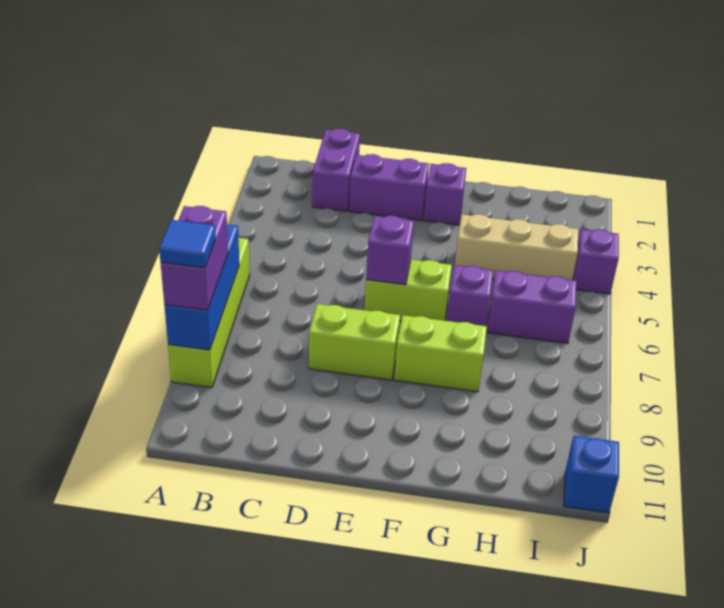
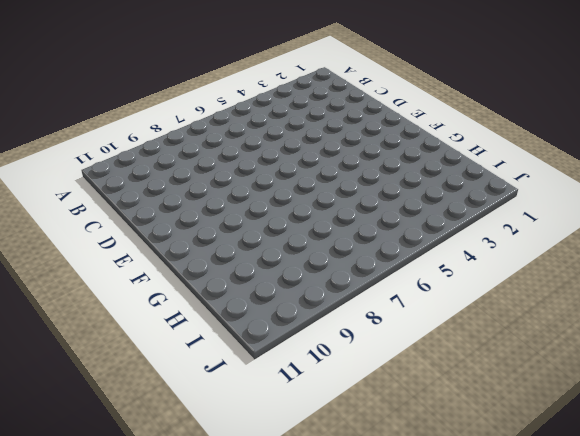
none -> lime brick A6:A9 level 1
none -> purple brick C1:C2 level 1
none -> purple brick D2:E2 level 1

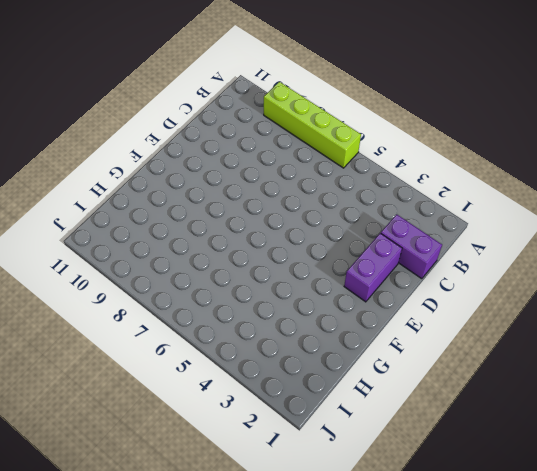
none -> lime brick D8:E8 level 1
none -> lime brick E6:F6 level 1
none -> purple brick F2 level 1

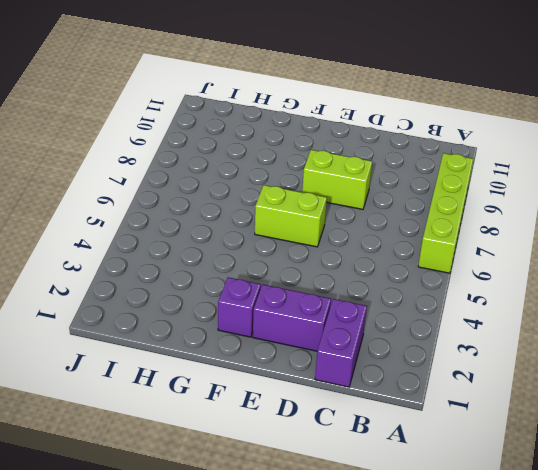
none -> lime brick F8:G8 level 1
none -> tan brick G4:I4 level 1
none -> purple brick G6 level 1

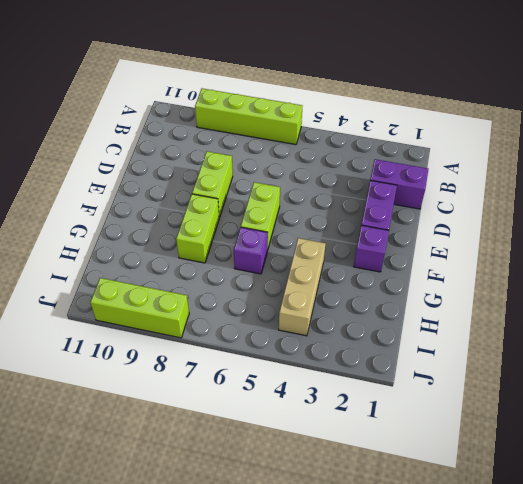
lime brick J8:J10 level 1 -> none
none -> purple brick H6:I6 level 1
none -> purple brick J4 level 1
none -> blue brick J11 level 1

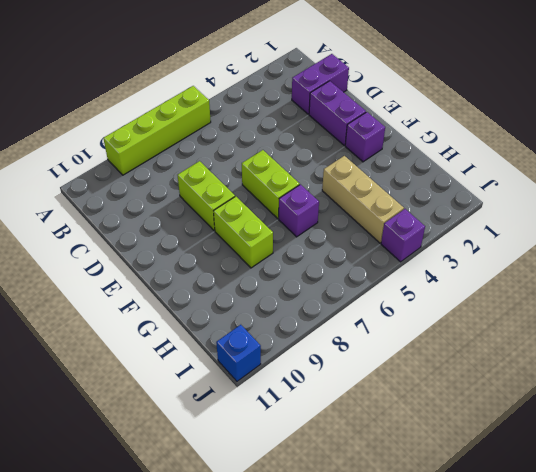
none -> purple brick H6:I6 level 1
none -> blue brick A7:A9 level 2
none -> purple brick E6 level 2

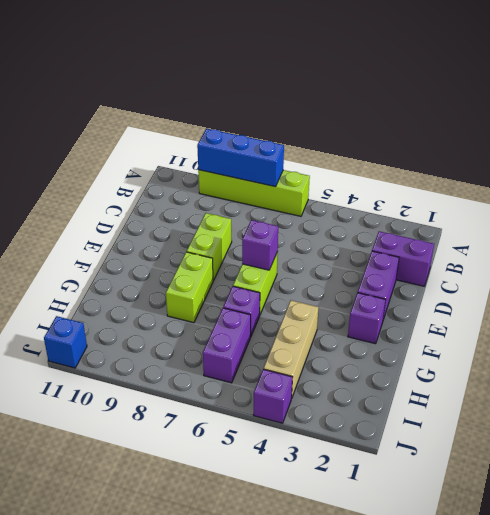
none -> purple brick A8:A9 level 3
none -> blue tile A9 level 4

